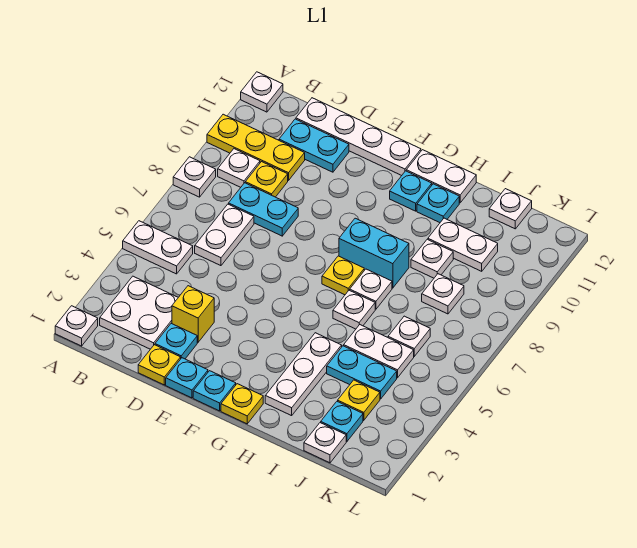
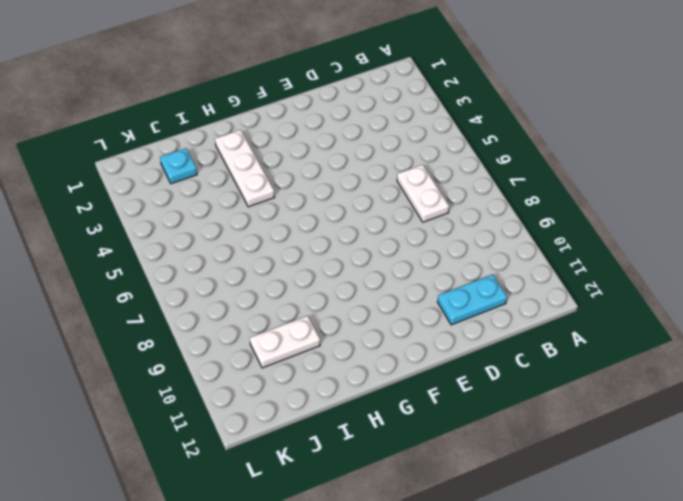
none -> white plate A1 level 1
none -> white plate A5:B5 level 1
none -> white plate A8 level 1
none -> yellow plate A10:C10 level 1

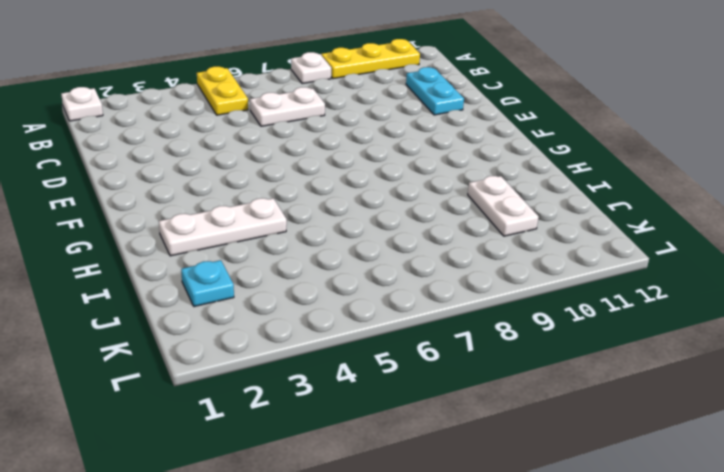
yellow plate A5:B5 level 1 -> white plate A5:B5 level 1
yellow plate A9:A11 level 1 -> yellow plate A10:C10 level 1
none -> white plate A12 level 1
none -> white plate B2:C3 level 1
none -> white plate B9 level 1
none -> cyan plate C8:D8 level 1

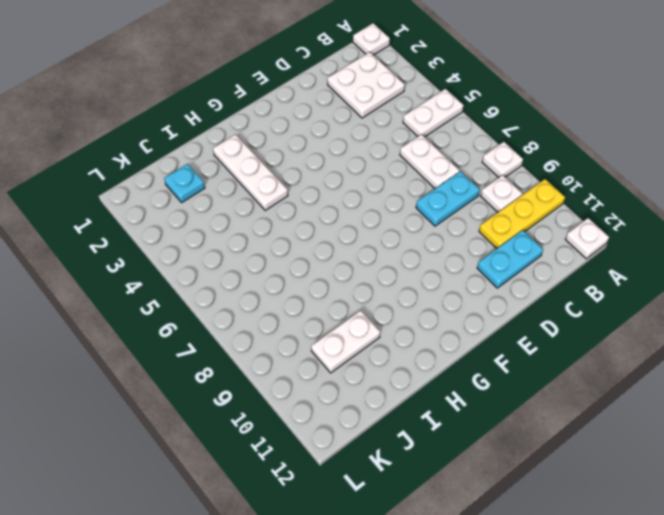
none -> yellow plate C9 level 1
none -> white plate C12:F12 level 1
none -> yellow plate D1 level 1
none -> cyan plate D2 level 1

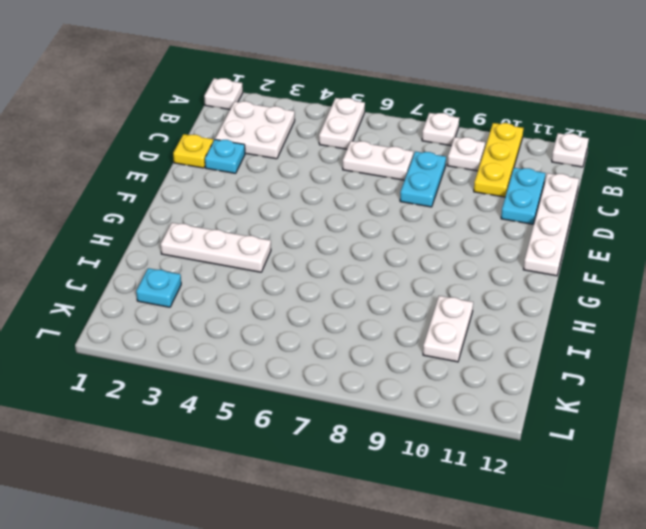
none -> yellow plate C9 level 1
none -> yellow brick D3 level 1
none -> cyan plate E1 level 1
none -> cyan plate F1 level 1

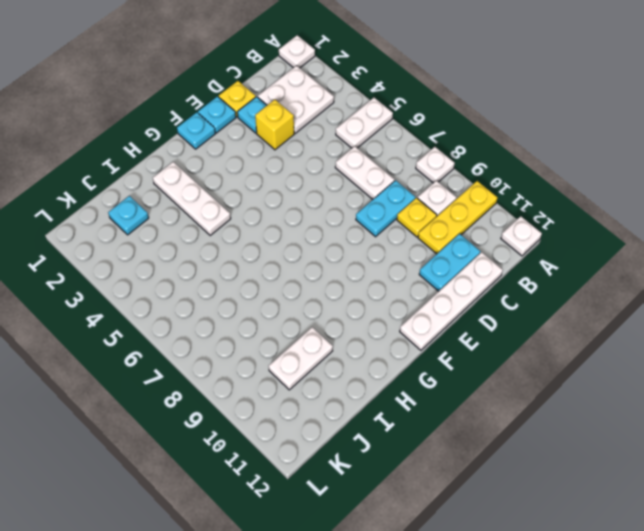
none -> yellow plate G1 level 1
none -> yellow plate G7 level 1
none -> cyan brick G8:H8 level 1
none -> cyan plate G11 level 1

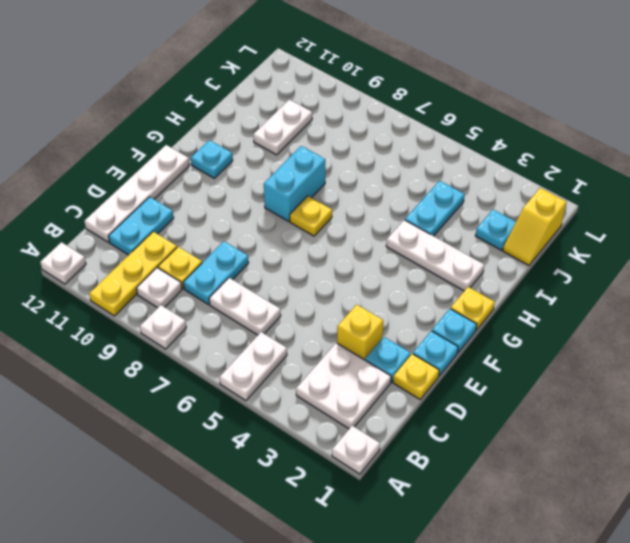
yellow slope J1:K1 level 1 top K -> white plate J1 level 1
none -> white plate G12:H12 level 1
none -> white plate H6 level 1
none -> white plate H7 level 1
none -> cyan plate H11 level 1

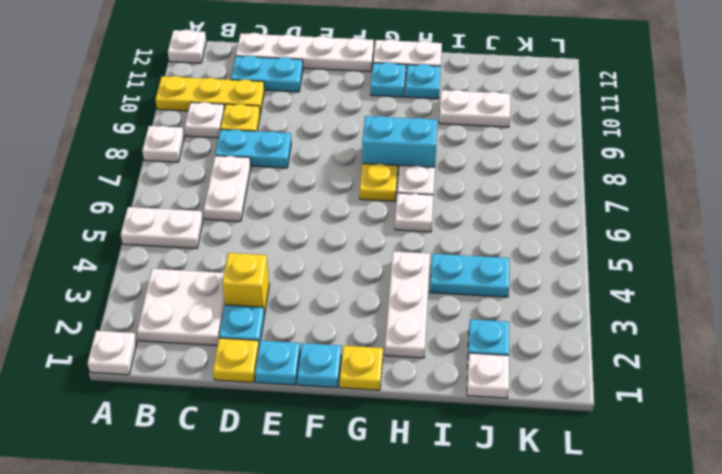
none -> white plate I5:J5 level 1
none -> white plate I9 level 1
none -> yellow plate J3 level 1
none -> white plate J6 level 1

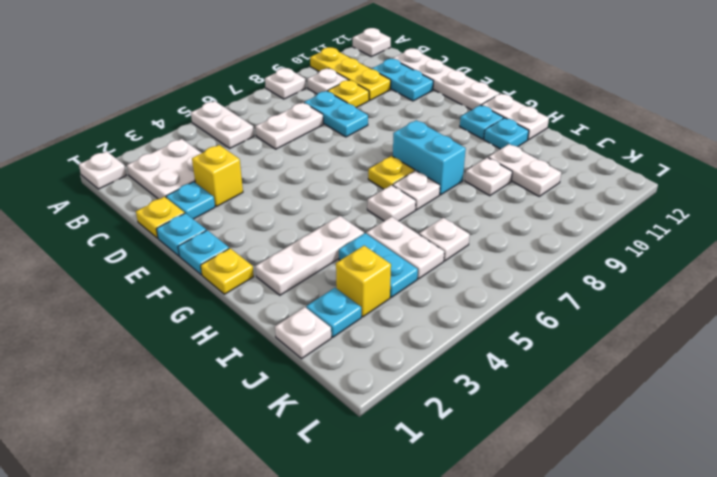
yellow brick J3 level 1 -> yellow plate J3 level 1
none -> white plate J8 level 1
none -> white plate J12 level 1

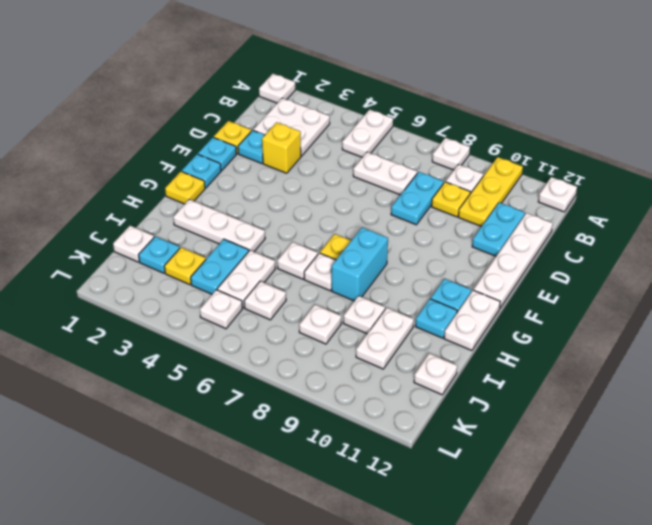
white plate K5 level 1 -> none

